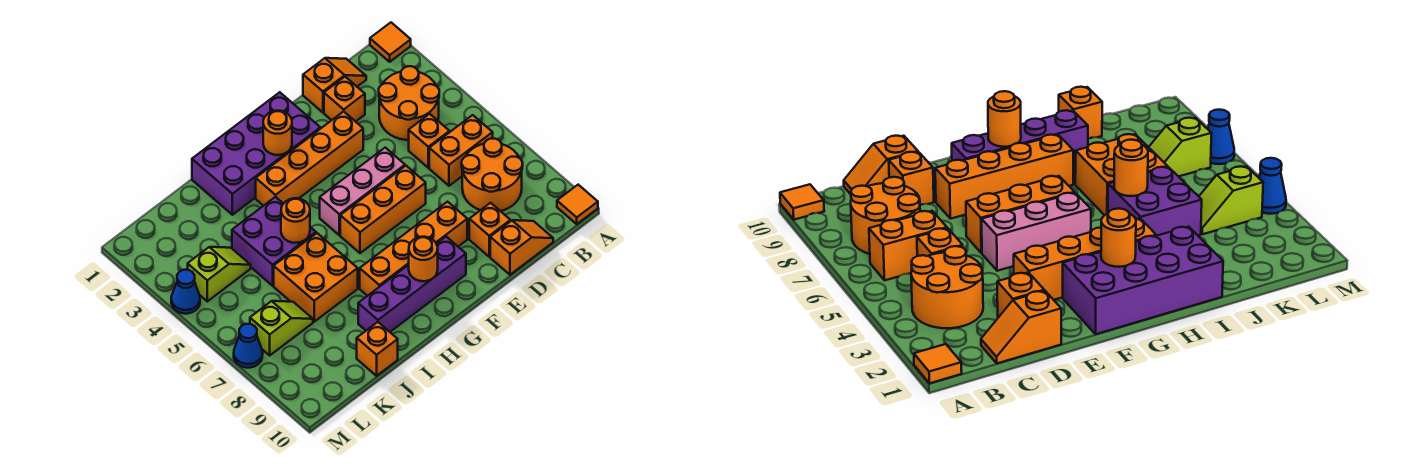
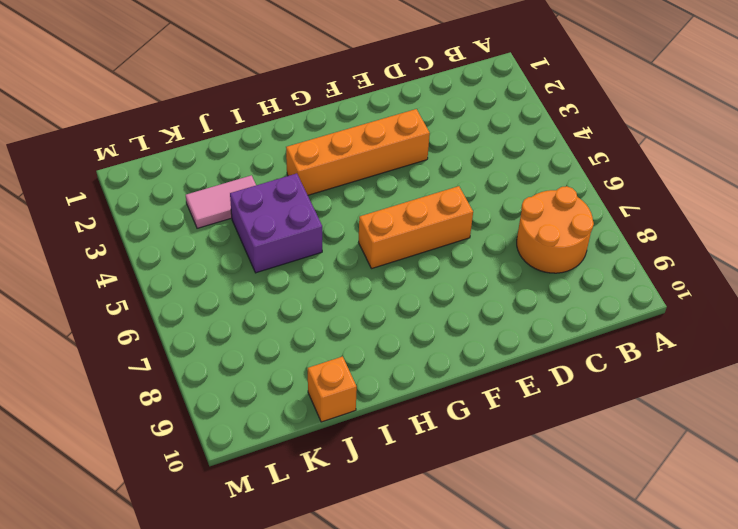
pink tile J3:K3 level 1 -> none
none -> orange tile A1 level 1
none -> orange tile A10 level 1
none -> orange round brick B3:C4 level 1

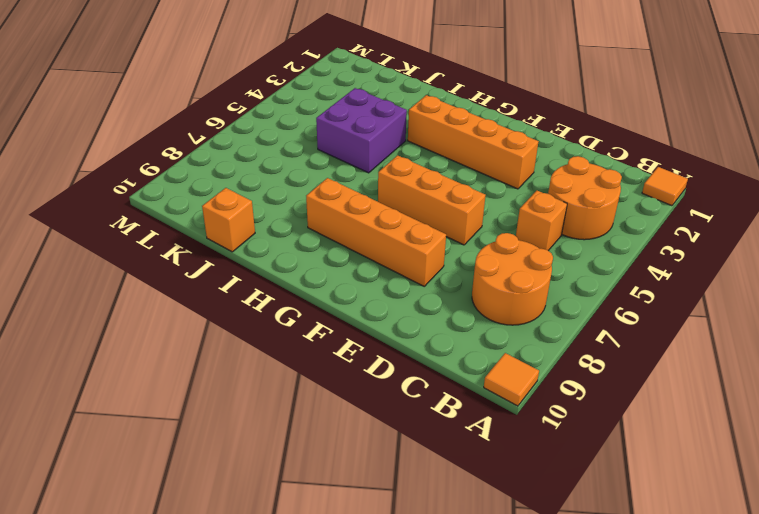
none -> orange brick B6:C6 level 1
none -> orange slope C1:D1 level 1 top D
none -> orange slope C10:D10 level 1 top D

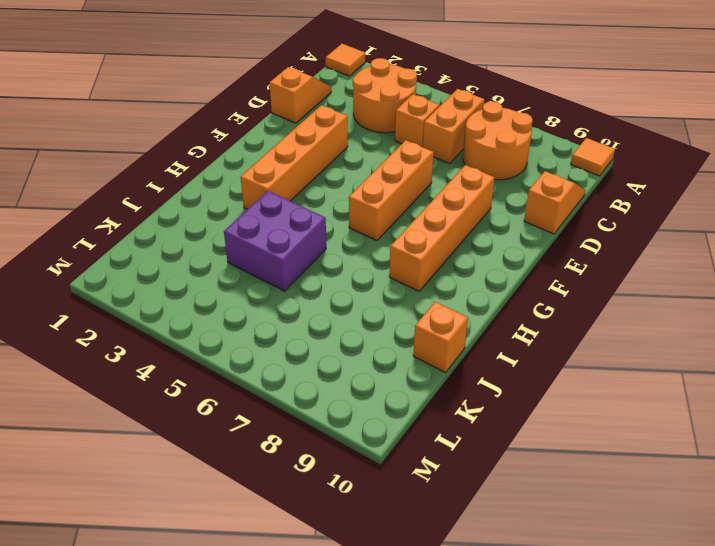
none -> orange brick D2 level 1
none -> orange brick D9 level 1
none -> pink brick E5:G5 level 1

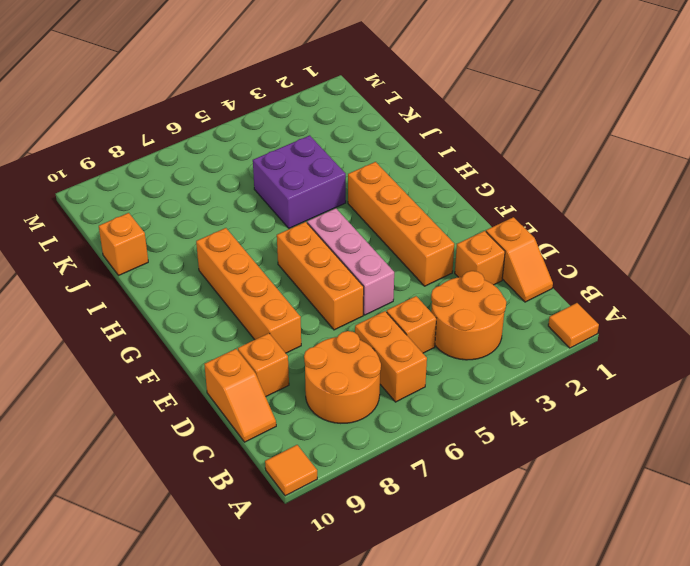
none -> purple brick F1:I2 level 1
none -> purple brick F9:I9 level 1
none -> orange brick I6:J7 level 1

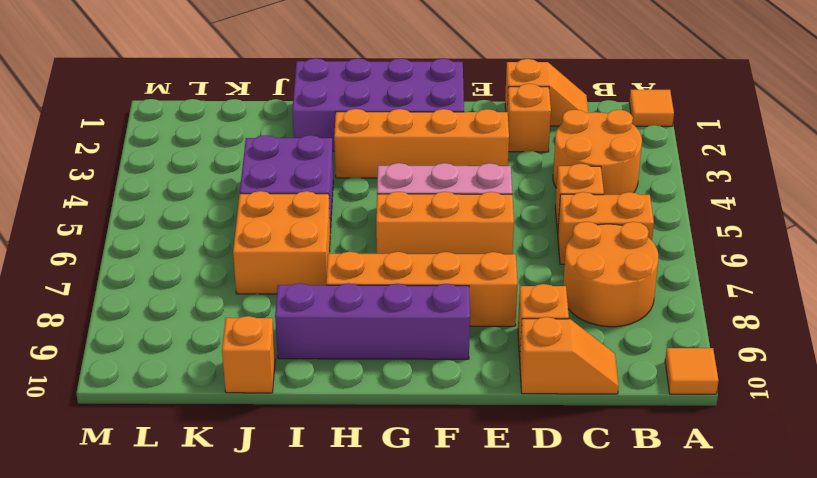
none -> lime slope K4:L4 level 1 top L
none -> lime slope K7:L7 level 1 top L
none -> blue cone M4 level 1

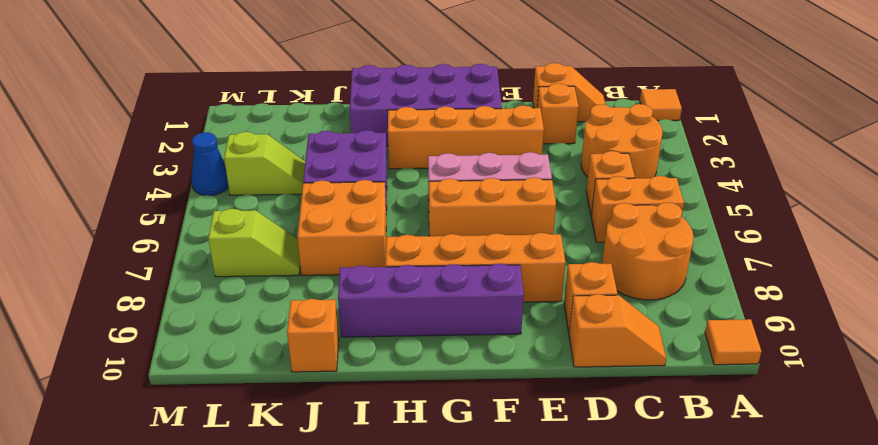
none -> blue cone M7 level 1
none -> orange round brick G2 level 2
none -> orange round brick G9 level 2

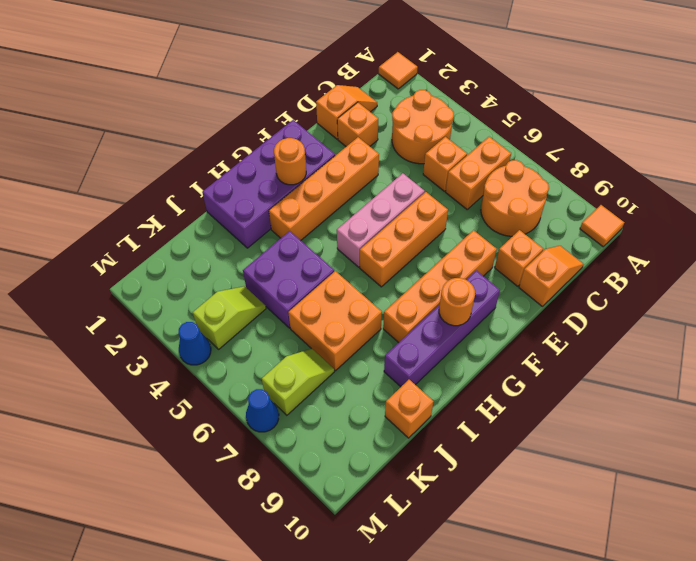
none -> orange round brick I5 level 2

